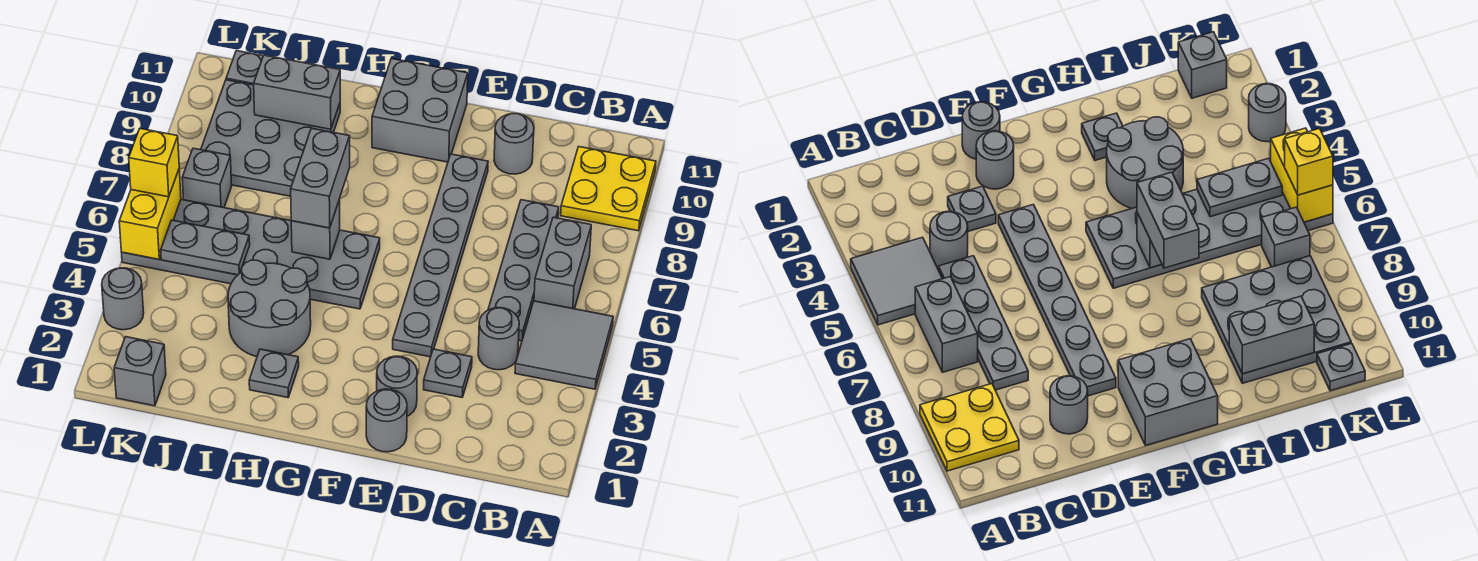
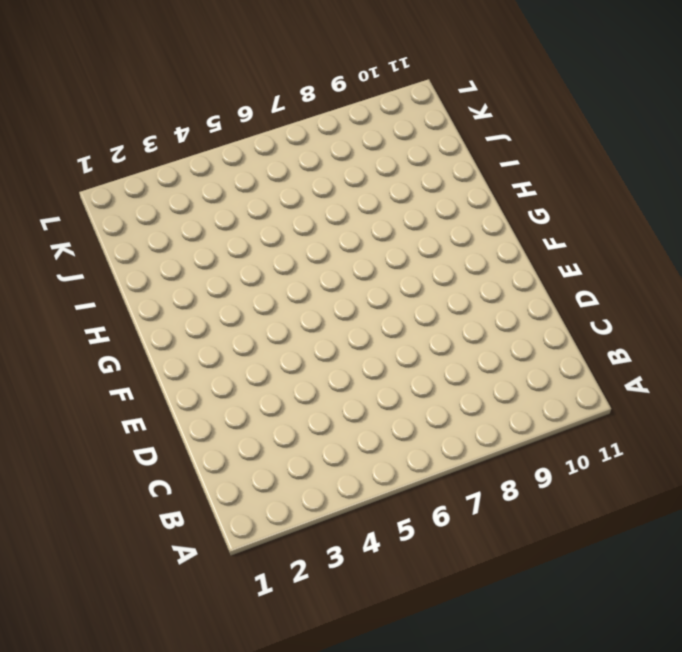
none -> grey tile A4:B5 level 1
none -> yellow plate A9:B10 level 1
none -> grey brick B6:B7 level 1

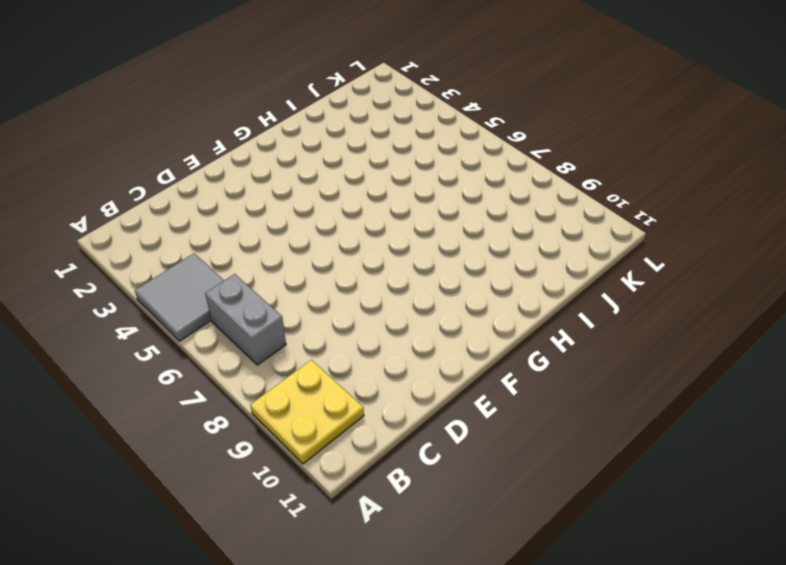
none -> grey round brick C4 level 1
none -> grey plate C5:C8 level 1
none -> grey plate D3 level 1

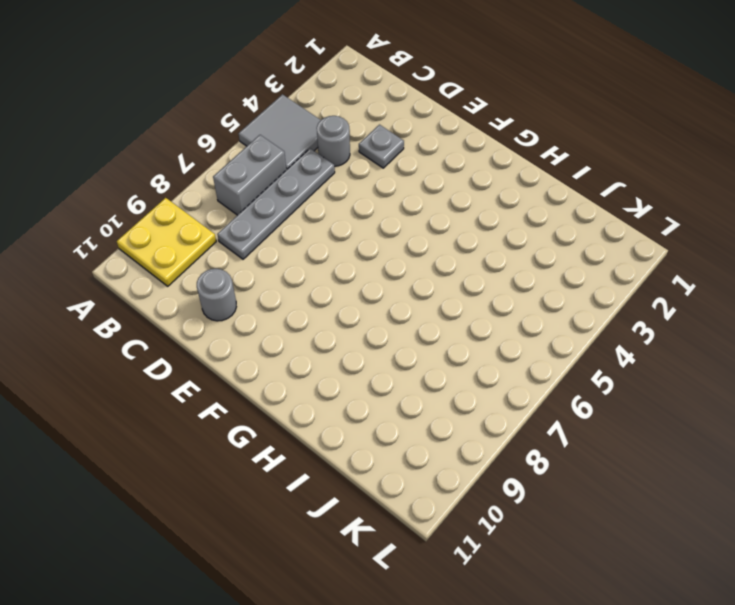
none -> grey round brick E1 level 1
none -> grey round brick E2 level 1
none -> grey plate E4:E9 level 1

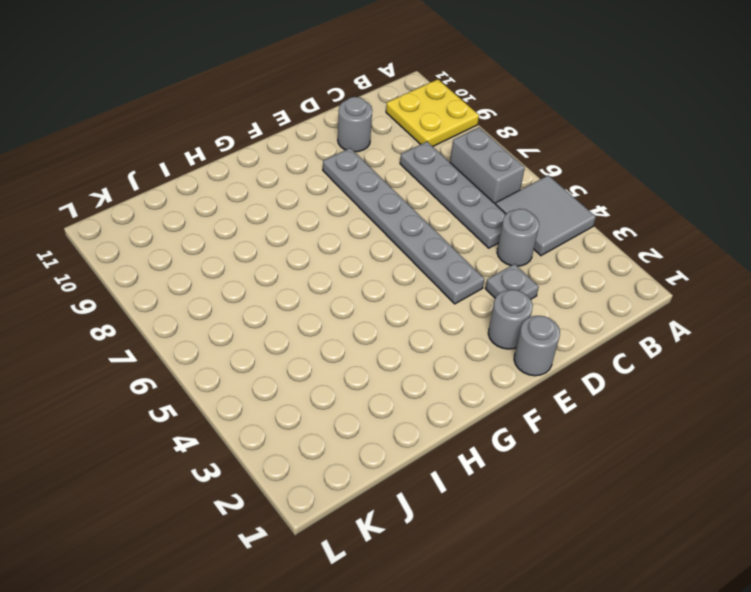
none -> grey brick F10:G11 level 1
none -> grey plate G5:L6 level 1
none -> grey plate H2 level 1

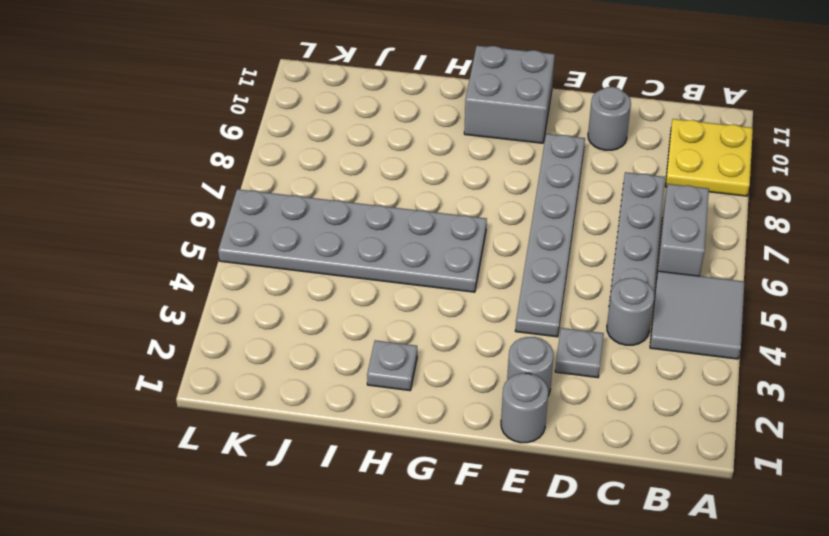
none -> grey round brick H3:I4 level 1
none -> grey plate I8:K10 level 1
none -> grey brick K1 level 1

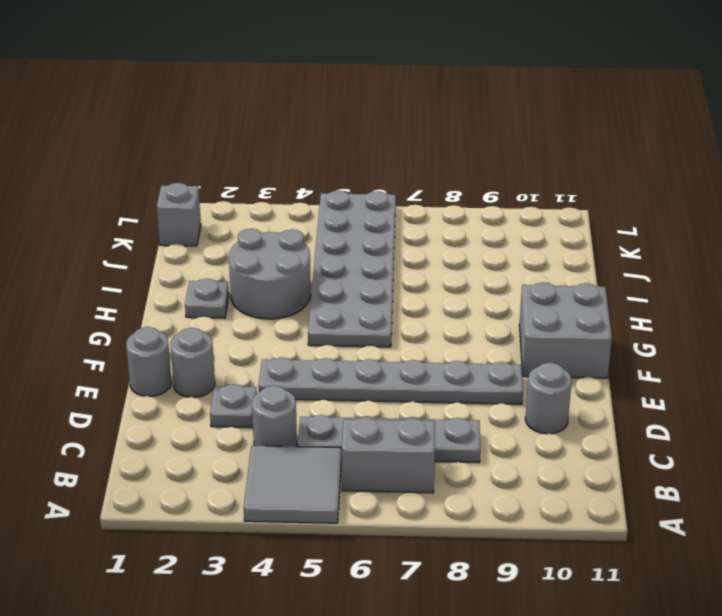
none -> yellow plate A9:B10 level 1
none -> grey plate I8:K10 level 1
none -> grey brick K7 level 1

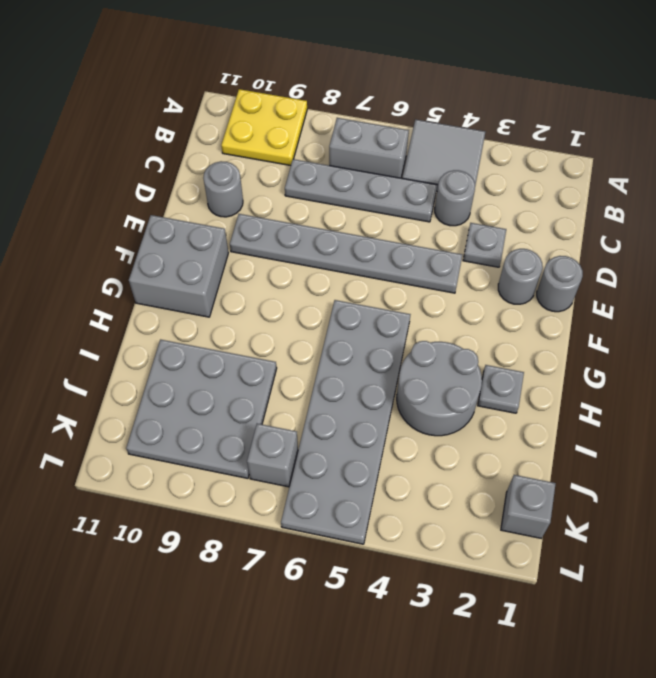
none -> grey plate K11 level 1
none -> grey round brick L3 level 1
none -> grey brick H6 level 2

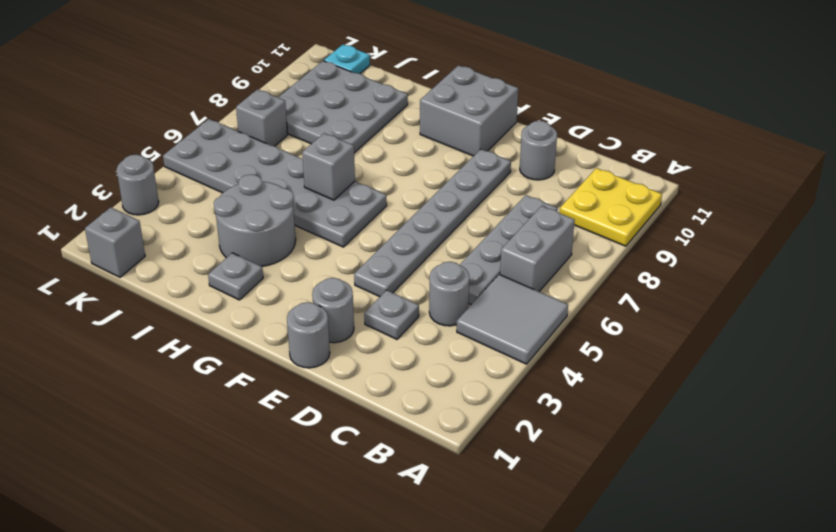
cyan plate K11 level 1 -> grey plate K11 level 1
none -> grey brick I10:J10 level 2
none -> grey plate J5:K5 level 2
none -> yellow brick L5:L6 level 2

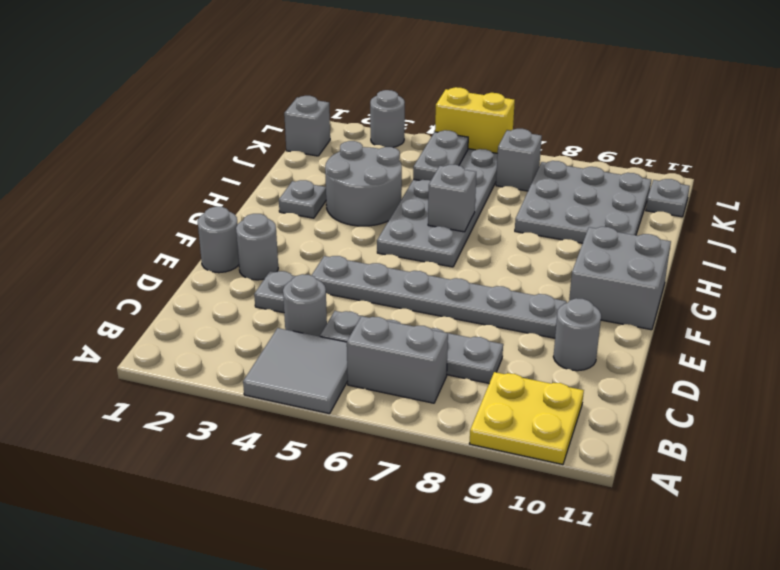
none -> grey brick I10:J10 level 2
none -> grey brick H6:H7 level 3
none -> yellow brick L6 level 3

